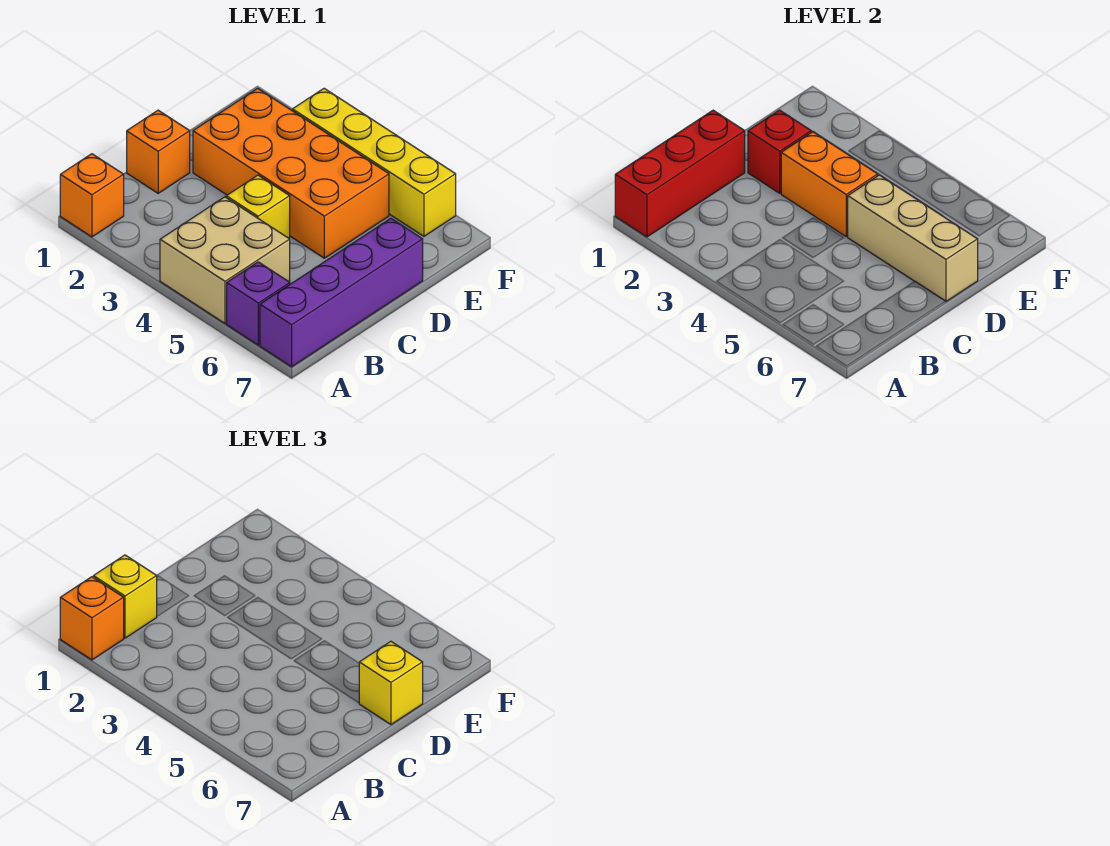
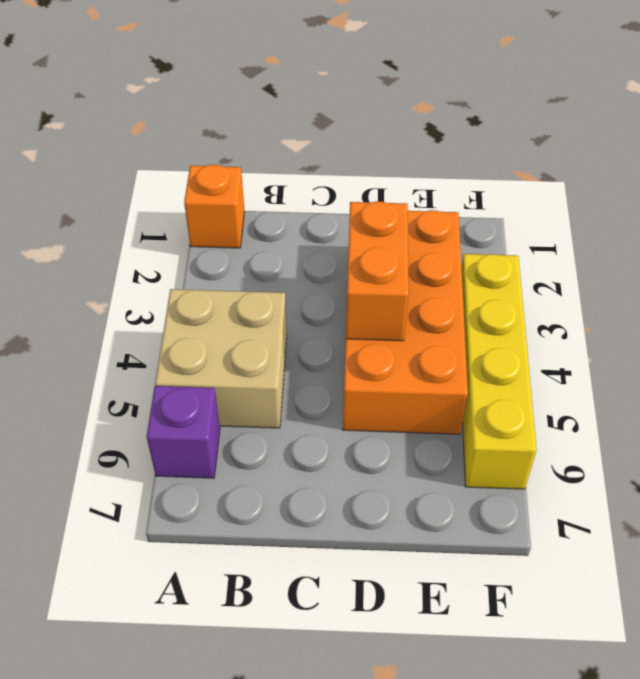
none -> purple brick A7:D7 level 1
none -> orange brick C1 level 1
none -> yellow brick C4 level 1

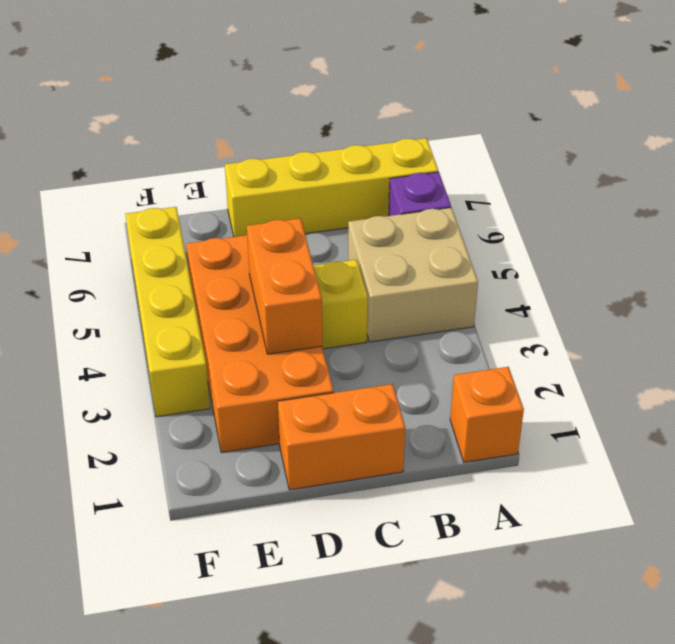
yellow brick A7:D7 level 1 -> purple brick A7:D7 level 1
orange brick C1:D1 level 1 -> orange brick C1 level 1
none -> red brick A1:C1 level 2
none -> red brick D2 level 2
none -> tan brick D5:D7 level 2

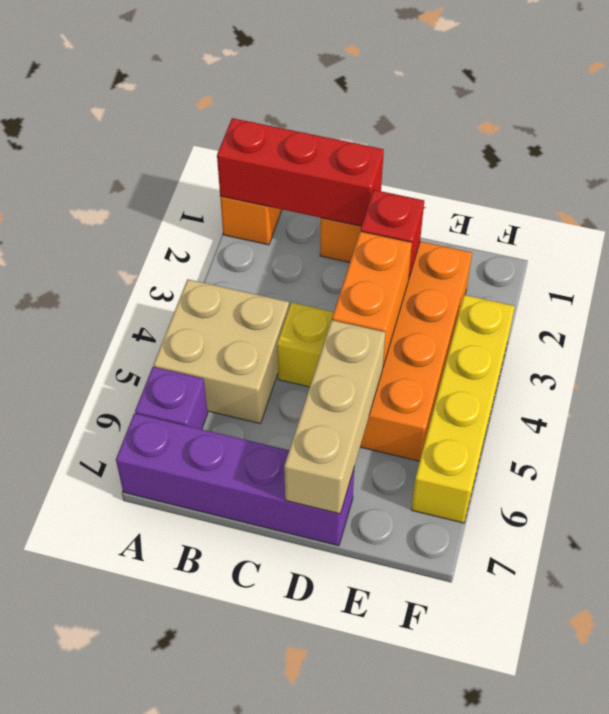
none -> orange brick A1 level 3
none -> yellow brick B1 level 3
none -> yellow brick D7 level 3

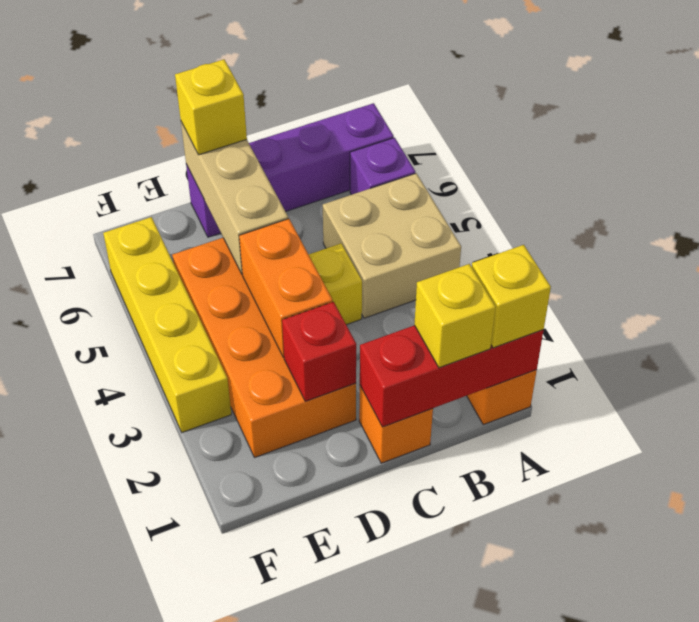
yellow brick A1 level 3 -> orange brick A1 level 3

